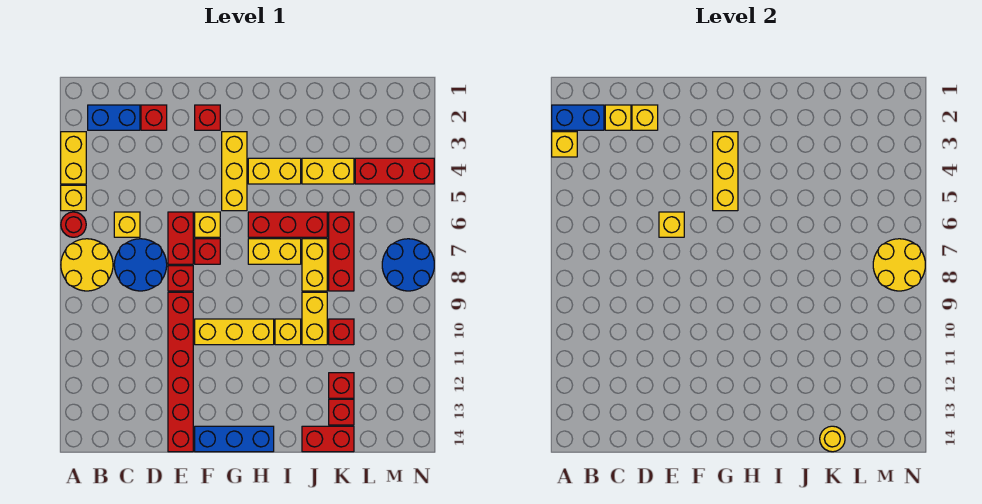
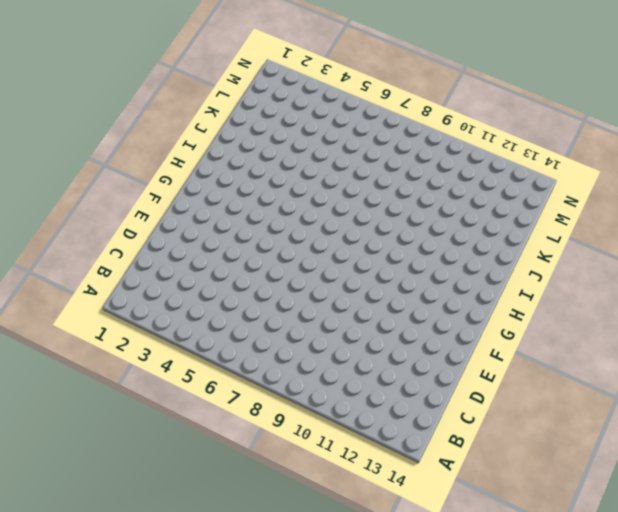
none -> yellow brick A3:A4 level 1
none -> yellow brick A5 level 1
none -> red round brick A6 level 1
none -> yellow round brick A7:B8 level 1

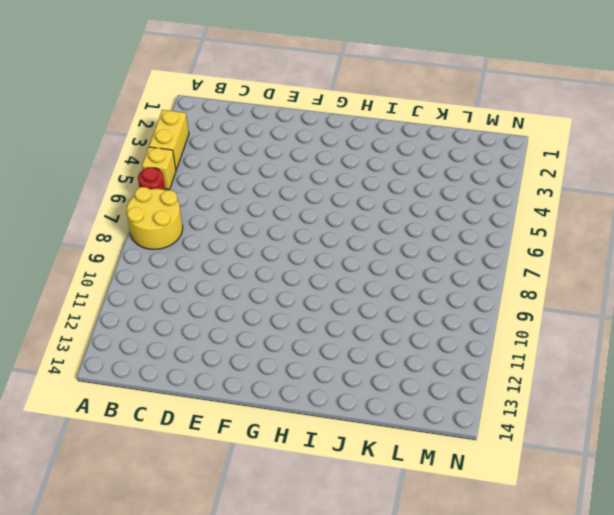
none -> blue brick B2:C2 level 1
none -> yellow brick C6 level 1
none -> blue round brick C7:D8 level 1
none -> red brick D2 level 1

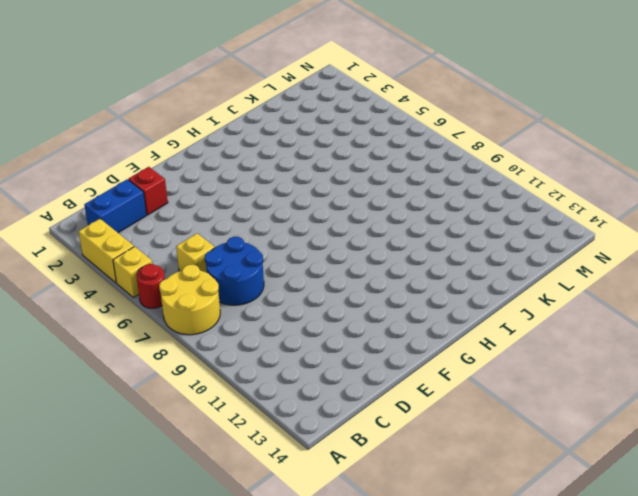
none -> red brick E6:E7 level 1
none -> red brick E8 level 1
none -> red brick E9:E14 level 1
none -> red brick F2 level 1

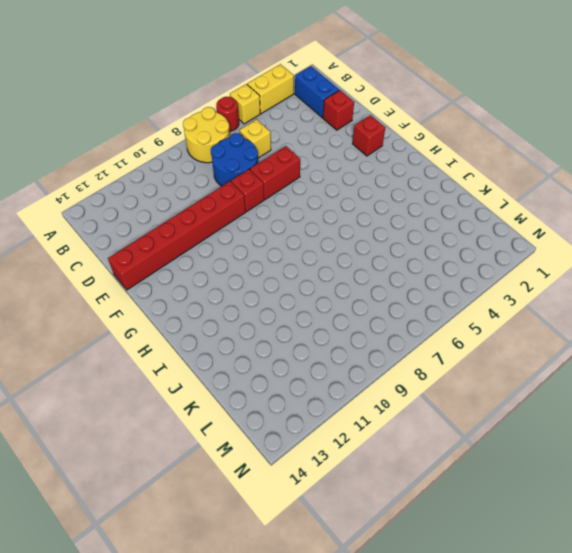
none -> yellow brick F6 level 1
none -> red brick F7 level 1
none -> yellow brick F10:H10 level 1
none -> blue brick F14:H14 level 1

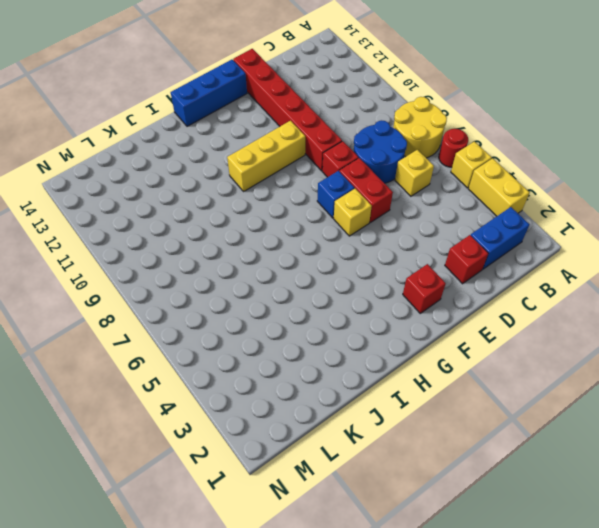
blue brick F7 level 1 -> red brick F7 level 1
none -> yellow brick G3:G5 level 1
none -> yellow brick H4:I4 level 1
none -> red brick H6:J6 level 1
none -> yellow brick H7:I7 level 1

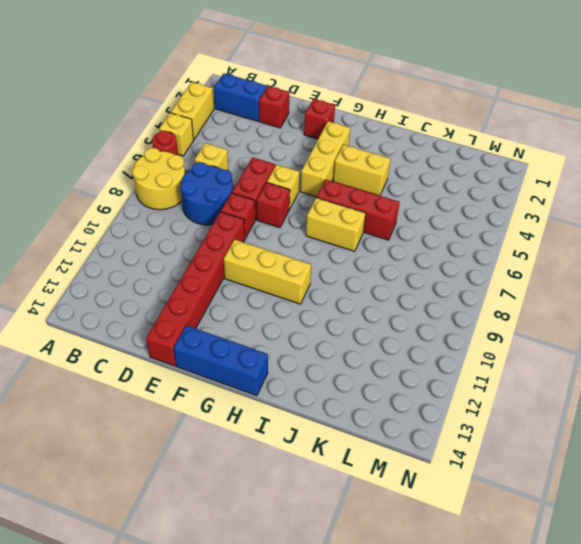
none -> yellow brick I10 level 1
none -> yellow brick J4:K4 level 1
none -> yellow brick J7:J8 level 1
none -> yellow brick J9:J10 level 1

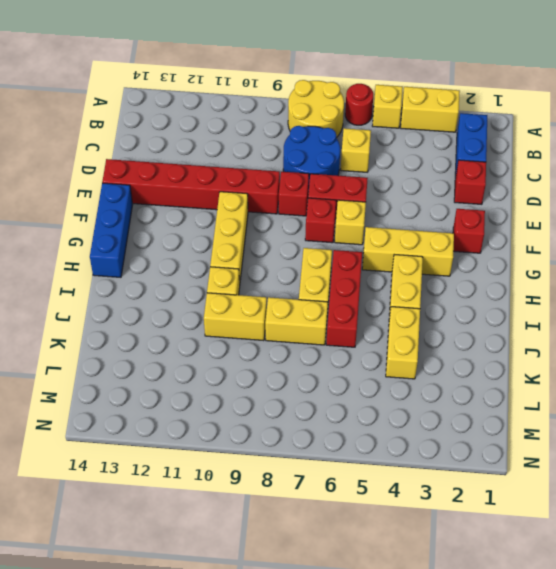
none -> red brick J14:K14 level 1
none -> red brick K6:K8 level 1
none -> red brick K10 level 1
none -> red brick K12 level 1

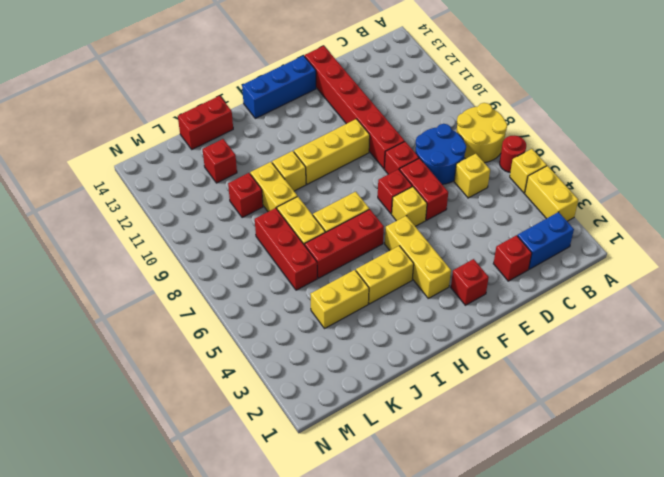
none -> red brick K13 level 1
none -> red brick L4:N4 level 1
none -> blue round brick M7:N8 level 1
none -> blue brick A2:B2 level 2

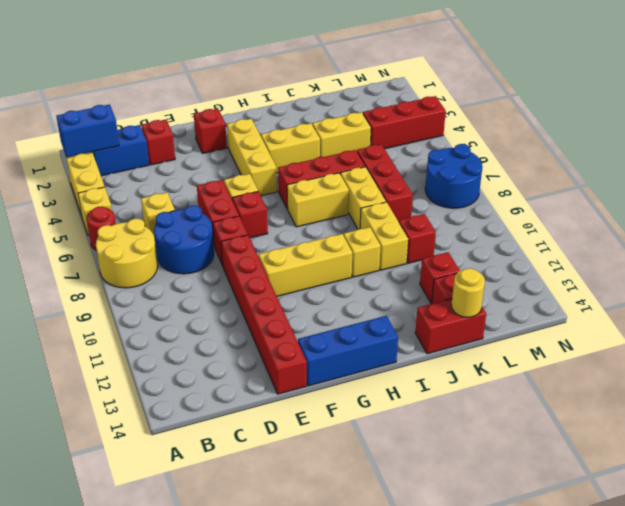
none -> yellow brick A3 level 2
none -> yellow brick C2 level 2
none -> yellow brick D2 level 2
none -> yellow brick E6 level 2

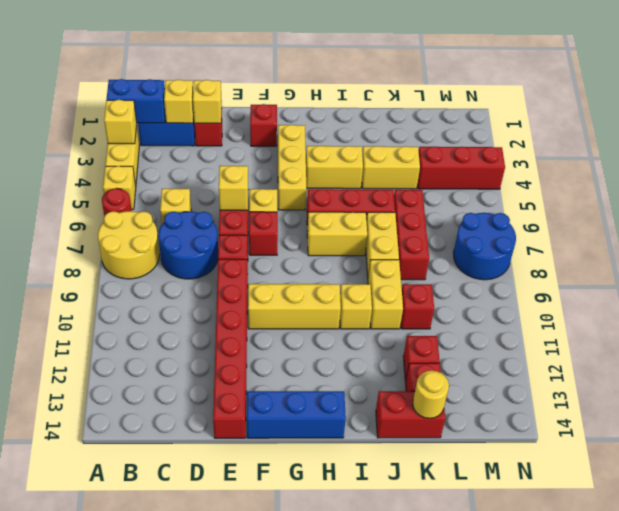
none -> yellow brick G3:G5 level 2
none -> yellow round brick M7:N8 level 2

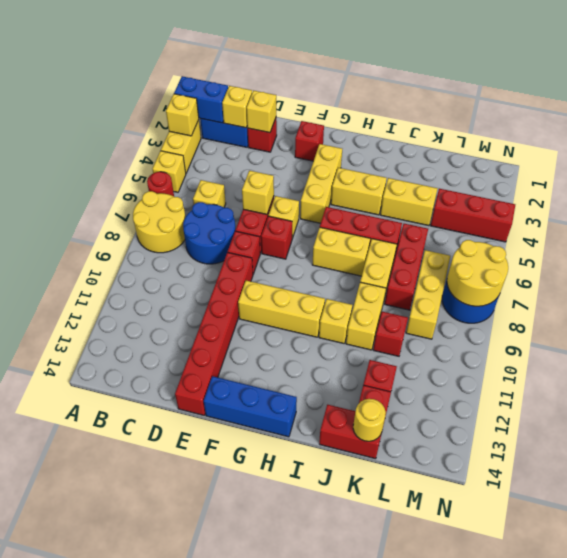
yellow brick L7:L9 level 1 -> yellow brick G3:G5 level 2

